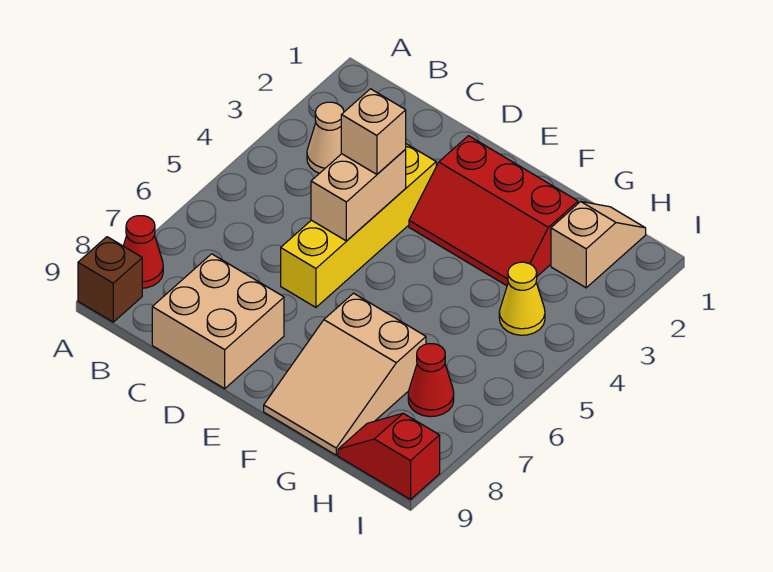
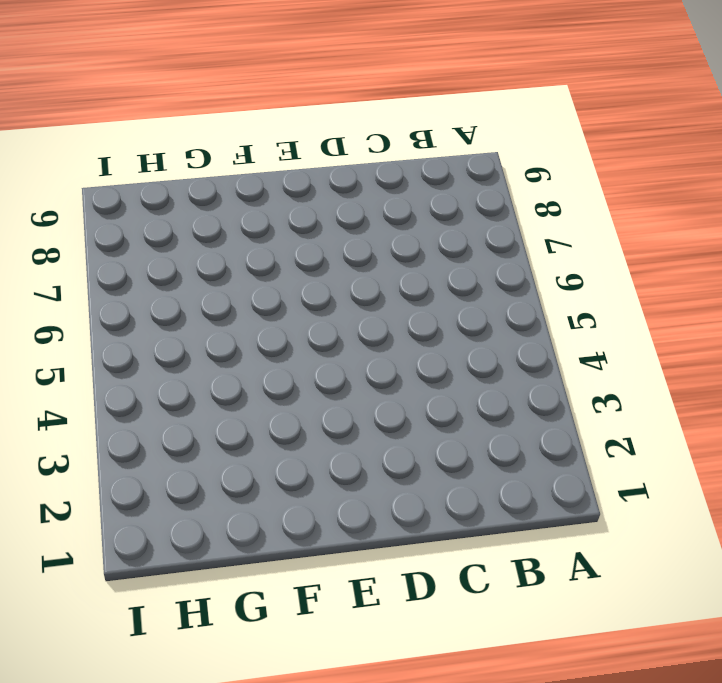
none -> red cone A8 level 1
none -> brown brick A9 level 1
none -> tan cone B3 level 1

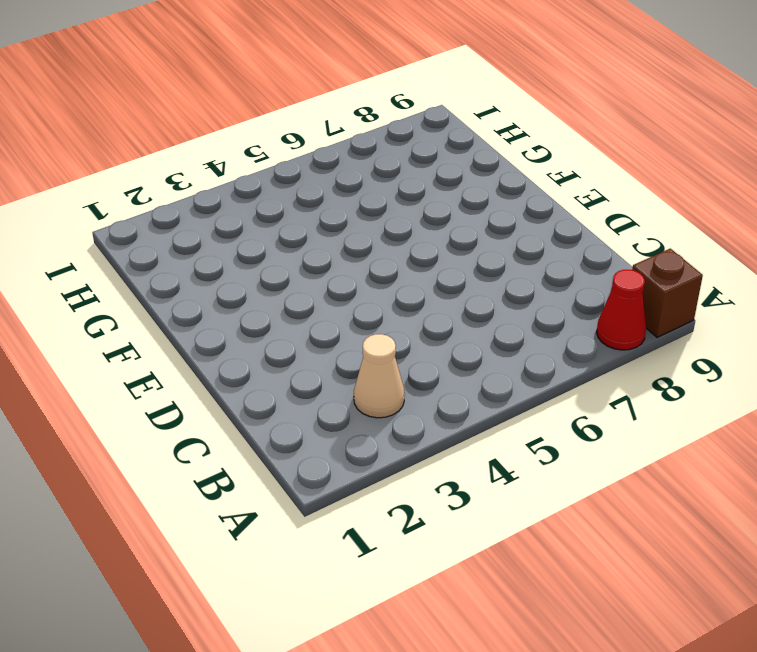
none -> tan brick C8:D9 level 1
none -> yellow brick D3:D6 level 1
none -> red slope E2:G3 level 1 top 2

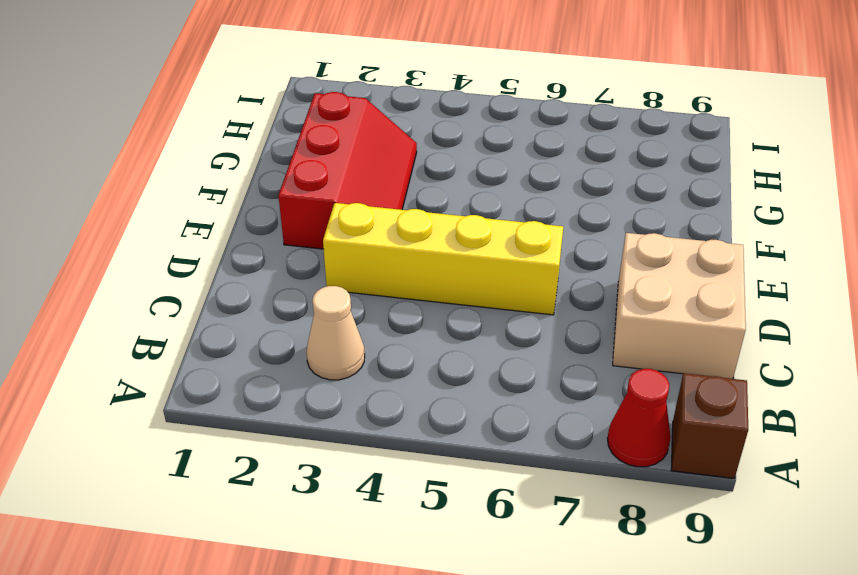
none -> tan slope F7:G9 level 1 top 7
none -> tan slope H1:H2 level 1 top 2
none -> yellow cone H4 level 1

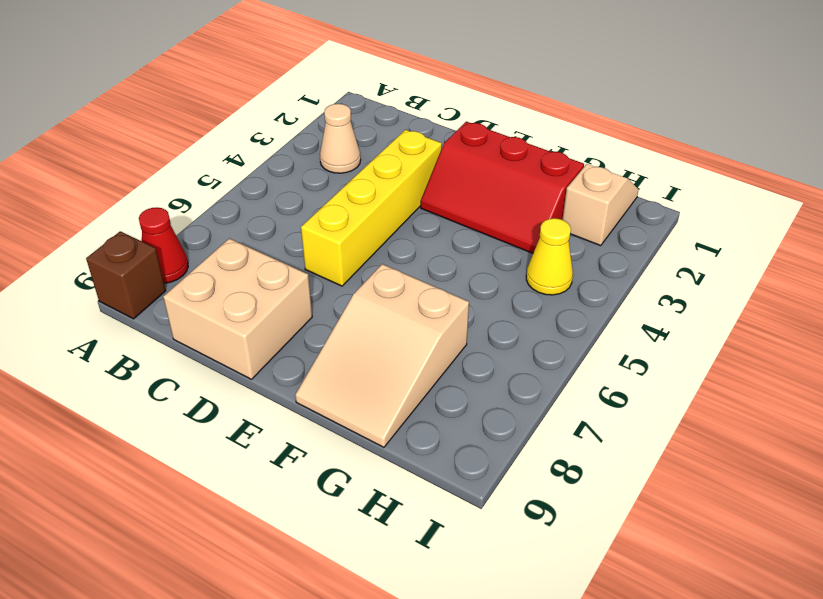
none -> red cone H7 level 1
none -> red slope H9:I9 level 1 top I
none -> tan brick D4:D5 level 2

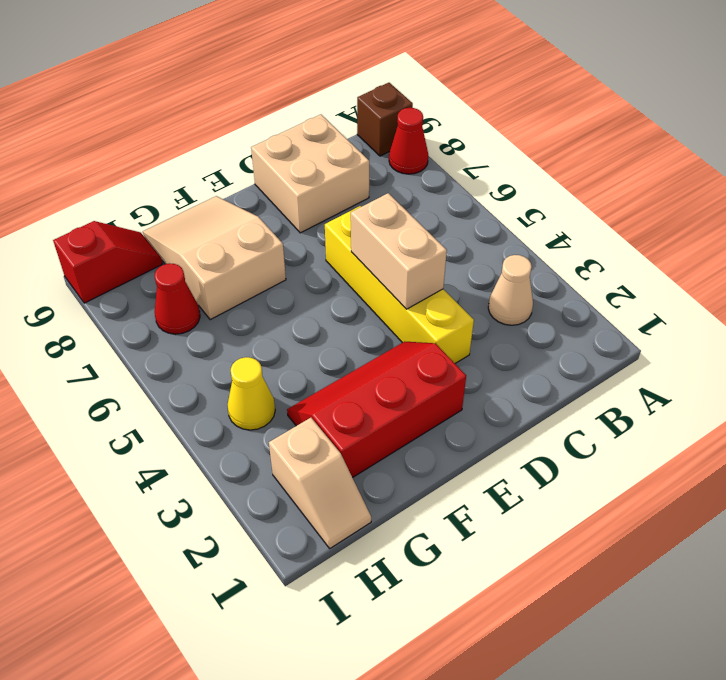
none -> tan brick D4 level 3

